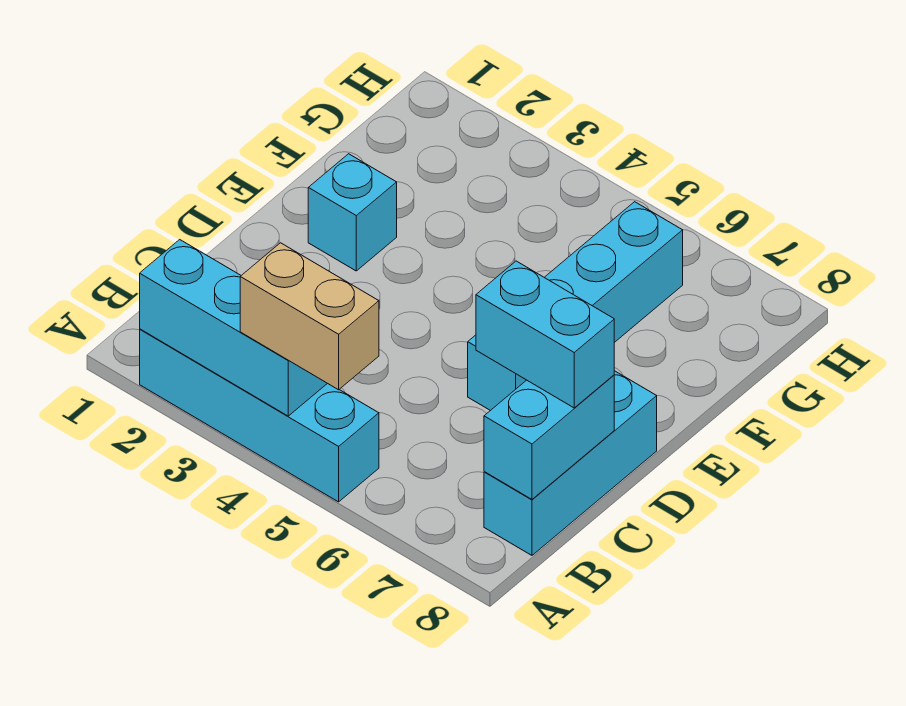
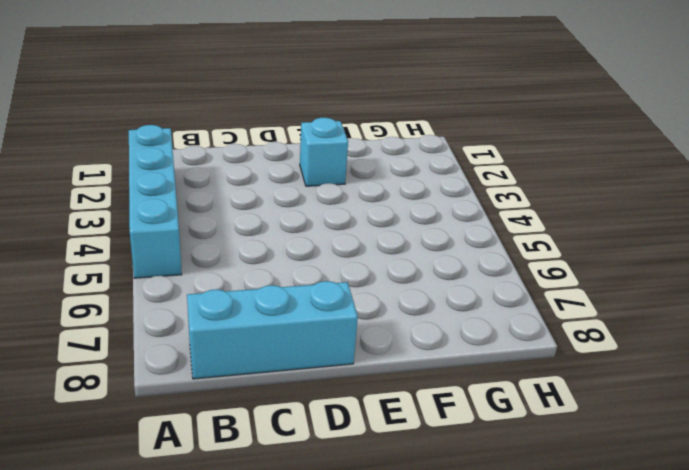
none -> cyan brick D6:G6 level 1
none -> cyan brick A2:A4 level 2

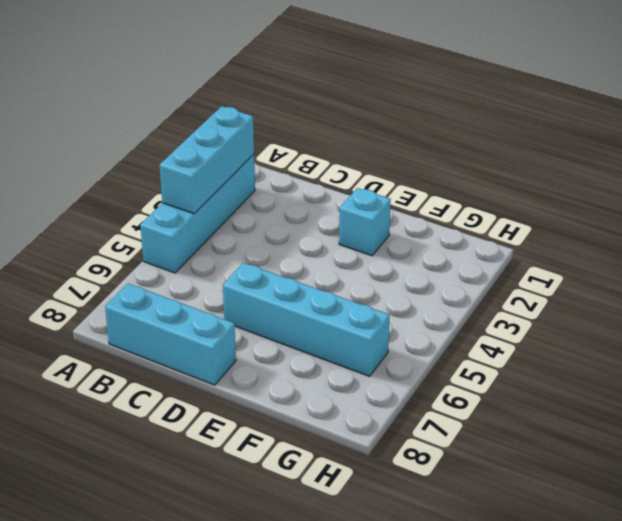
none -> cyan brick B8:C8 level 2
none -> tan brick A4:A5 level 3

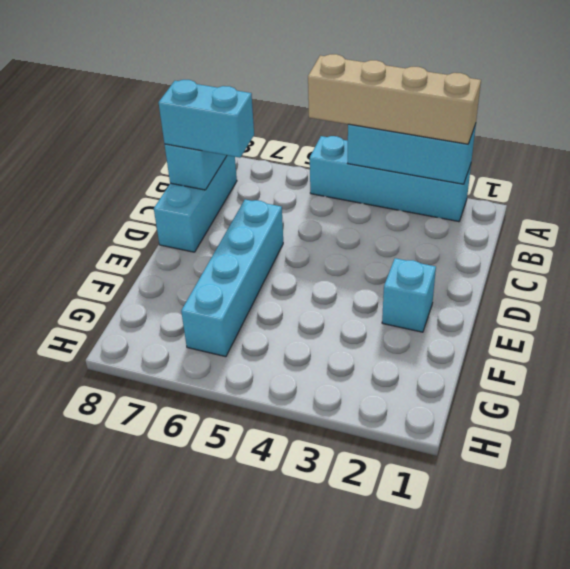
tan brick A2:A5 level 3 -> tan brick A4:A5 level 3

